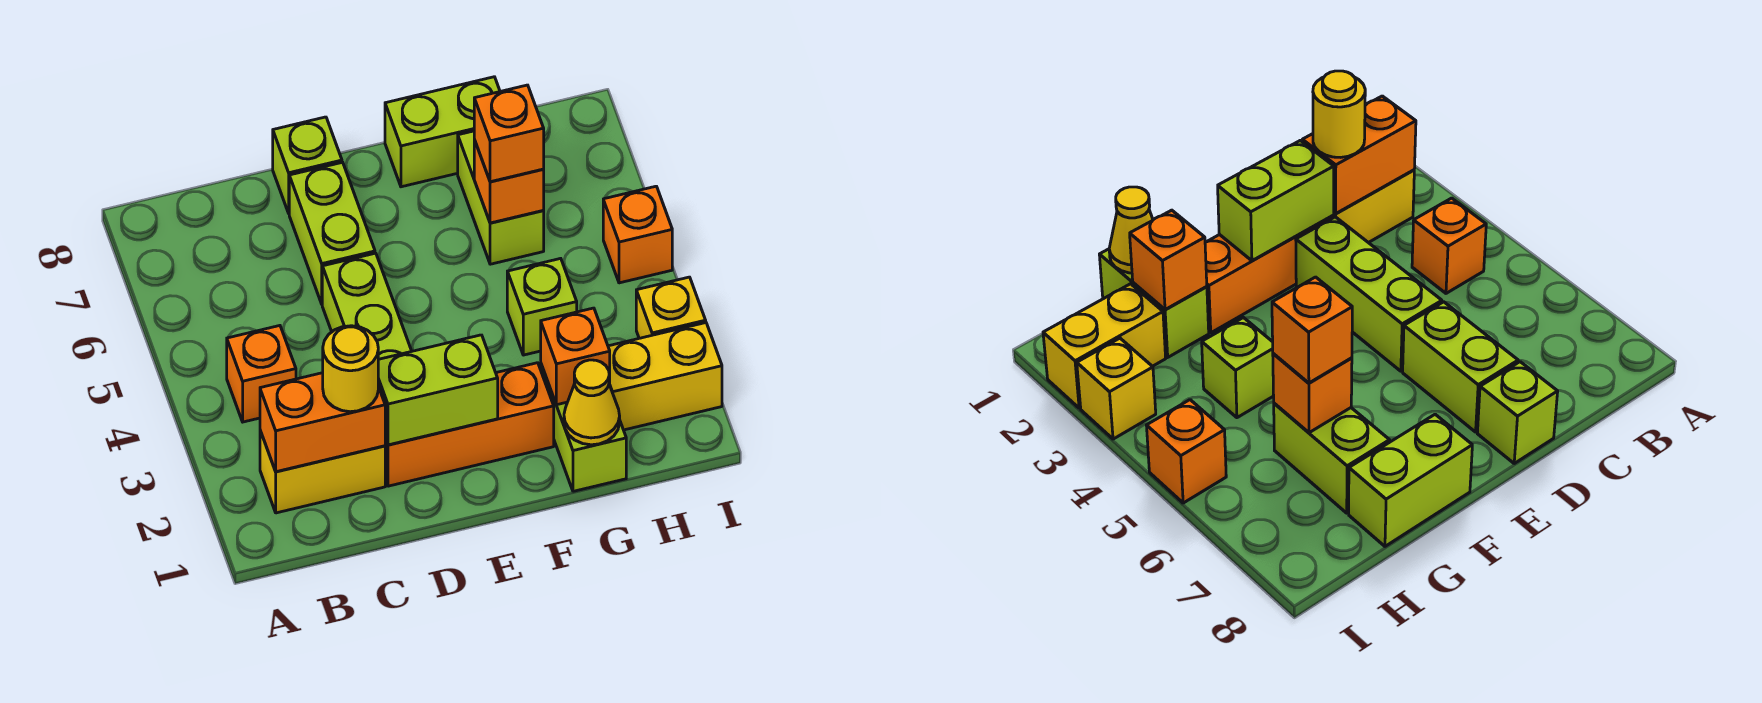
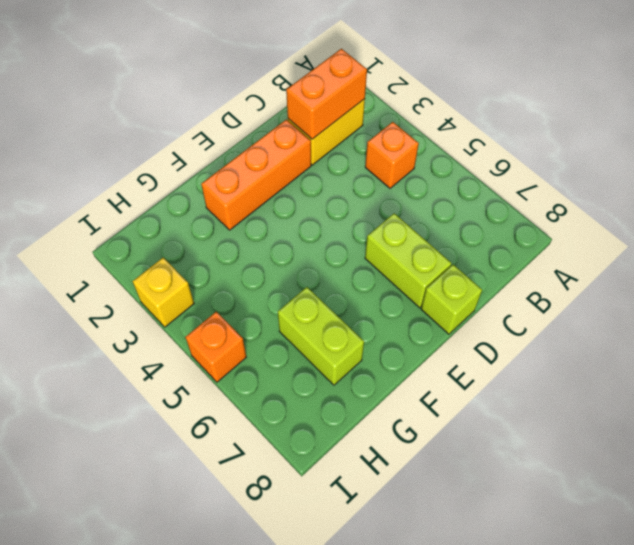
none -> lime brick D3:D5 level 1
none -> lime brick F8:G8 level 1
none -> lime brick G1:G2 level 1

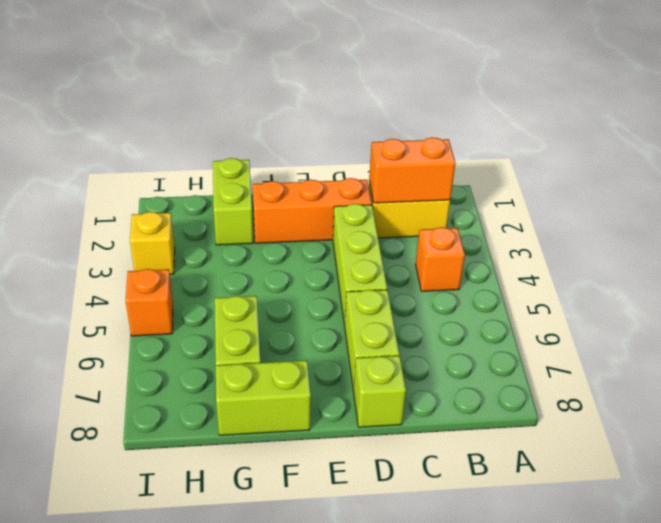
none -> lime brick G4 level 1
none -> yellow brick H2:I2 level 1
none -> lime brick D2:E2 level 2

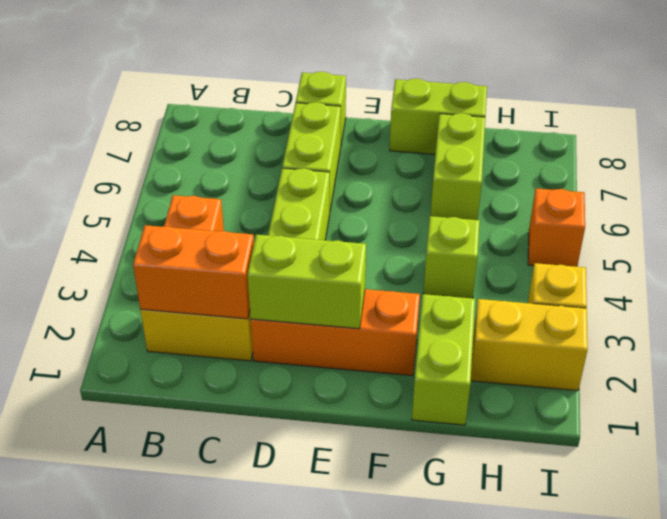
none -> yellow cone G1 level 2
none -> orange brick G2 level 2
none -> orange brick G6 level 2

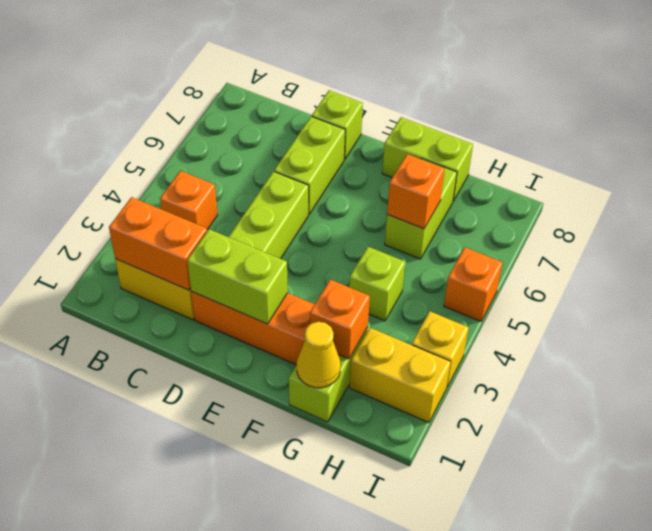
none -> yellow round brick C2 level 3
none -> orange brick G6 level 3

